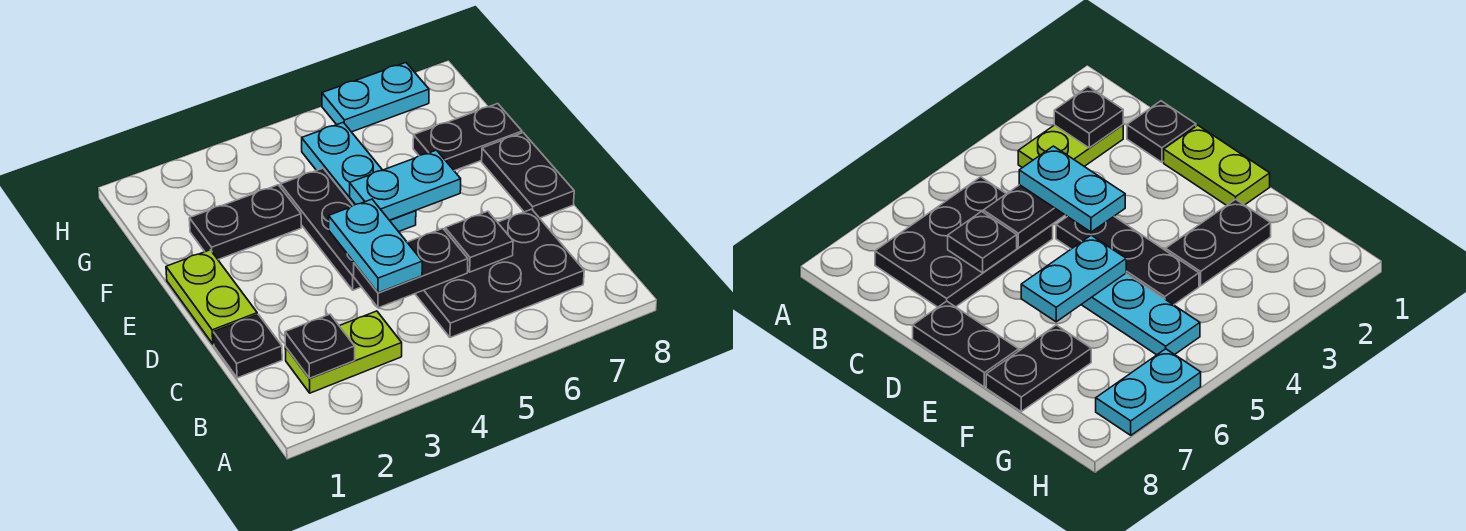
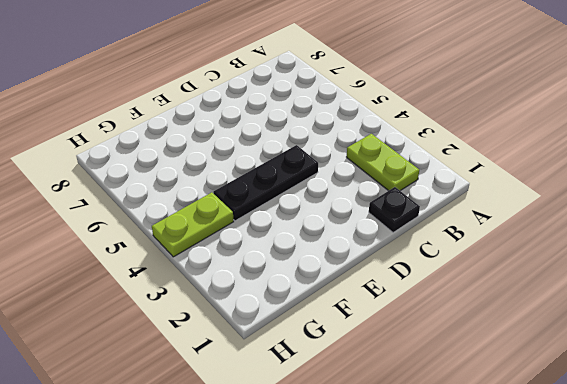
lime plate G4:H4 level 1 -> lime plate D1:E1 level 1
none -> black plate B5:C7 level 1
none -> black plate D8:E8 level 1
none -> cyan plate E5:G5 level 1

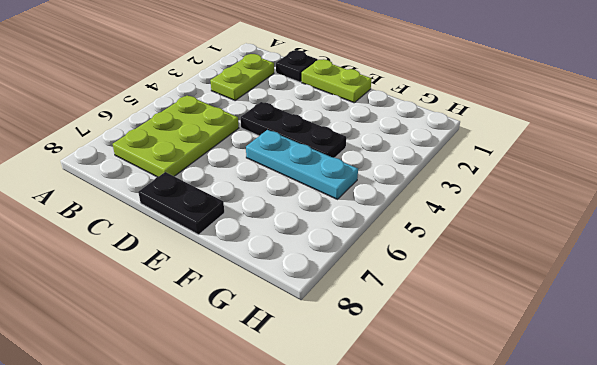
lime plate B5:C7 level 1 -> black plate B5:C7 level 1
none -> black plate F2:F3 level 1
none -> black plate F7:F8 level 1
none -> cyan plate H6:H7 level 1

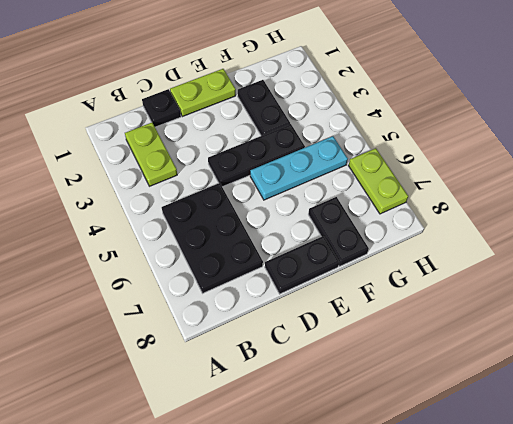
lime plate H6:H7 level 1 -> cyan plate H6:H7 level 1
none -> black plate B2 level 2
none -> black plate C4:C5 level 2
none -> black plate C6 level 2

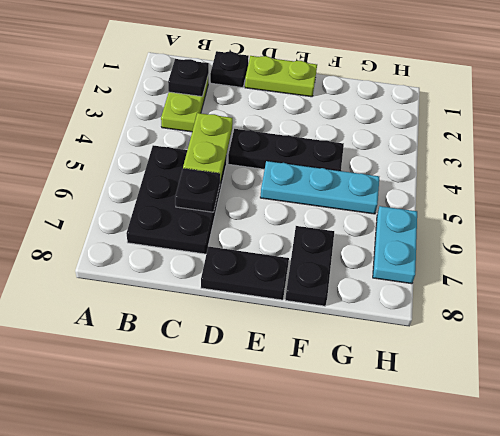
lime plate C4:C5 level 2 -> black plate C4:C5 level 2
none -> black plate F2:F3 level 1
none -> cyan plate E5:E6 level 2
none -> cyan plate C4:D4 level 3

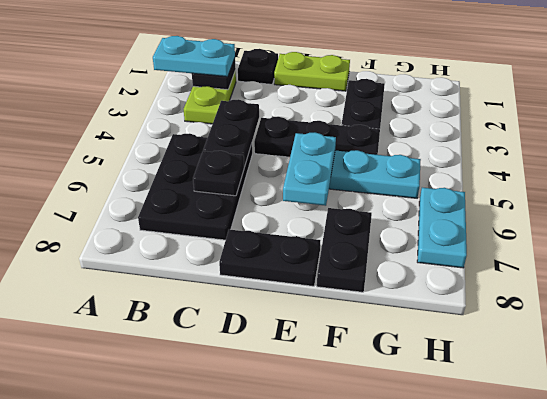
cyan plate A2:B2 level 3 -> cyan plate C4:D4 level 3

